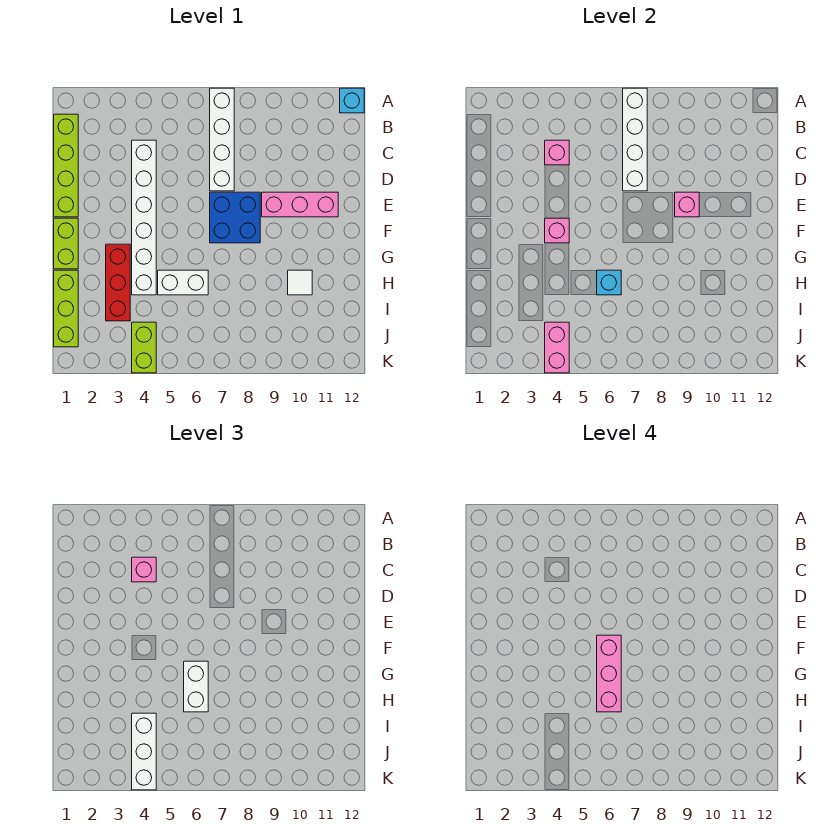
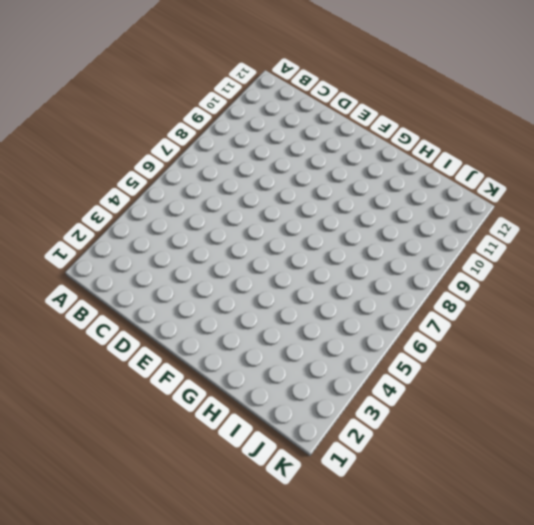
none -> white brick A7:D7 level 1
none -> cyan brick A12 level 1
none -> lime brick B1:E1 level 1

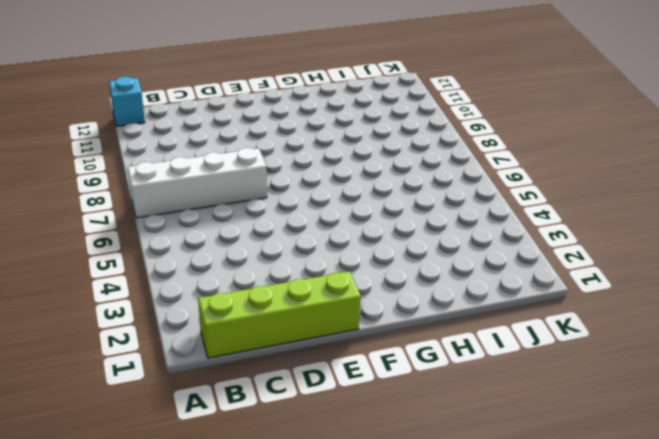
none -> white brick C4:H4 level 1
none -> blue brick E7:F8 level 1
none -> pink brick E9:E11 level 1

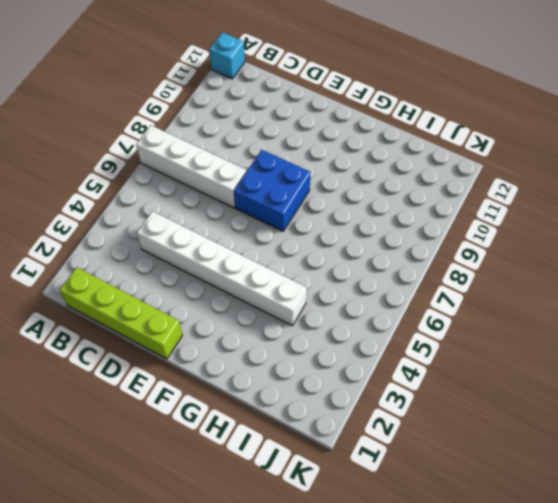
none -> pink brick E9:E11 level 1
none -> lime brick F1:G1 level 1
none -> red brick G3:I3 level 1

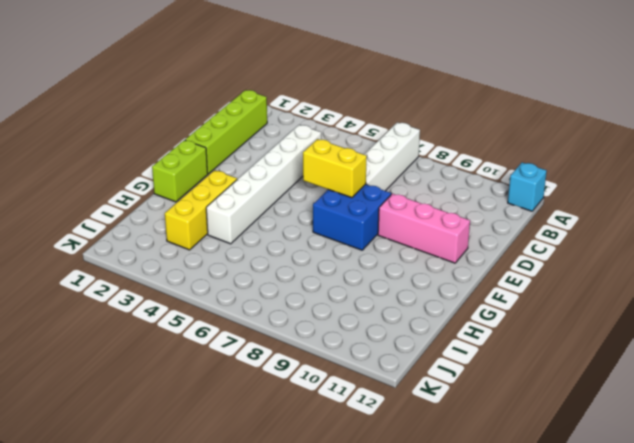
yellow brick E6:E7 level 2 -> none
yellow brick G3:I3 level 1 -> red brick G3:I3 level 1
none -> lime brick H1:J1 level 1
none -> white brick H5:H6 level 1
none -> white tile H10 level 1

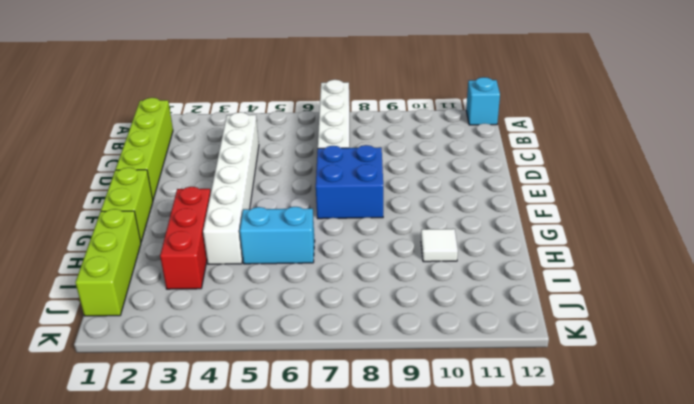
cyan brick H5:H6 level 1 -> white brick H5:H6 level 1
none -> pink brick E9:E11 level 1
none -> lime brick J4:K4 level 1
none -> white brick A7:D7 level 2

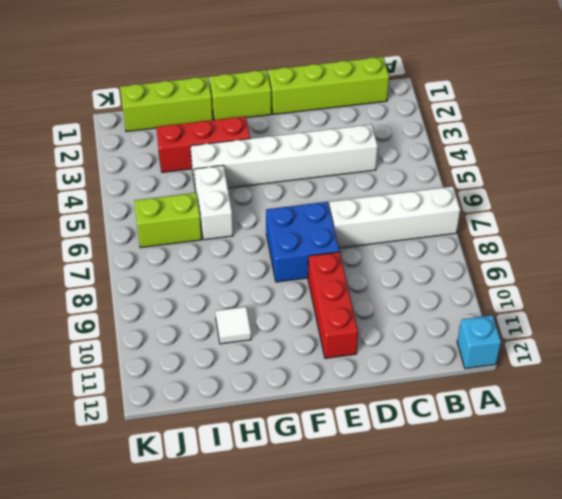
red brick E9:E11 level 1 -> pink brick E9:E11 level 1
lime brick I6:J6 level 1 -> lime brick J4:K4 level 1
none -> white brick A7:D7 level 2
none -> pink brick C4 level 2
none -> pink brick E9 level 2

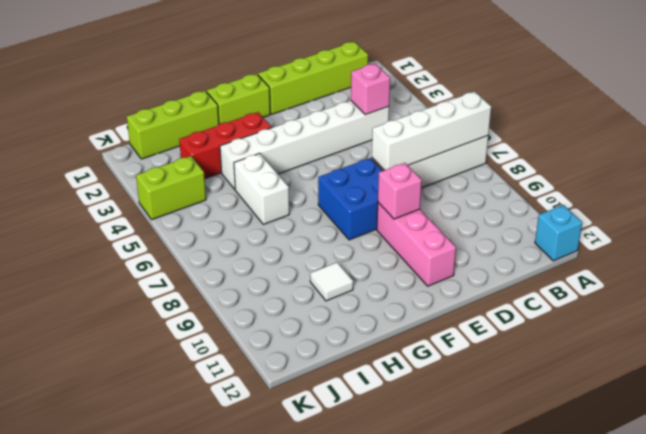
none -> pink brick F4 level 2
none -> cyan brick H6 level 2
none -> pink brick J4:K4 level 2

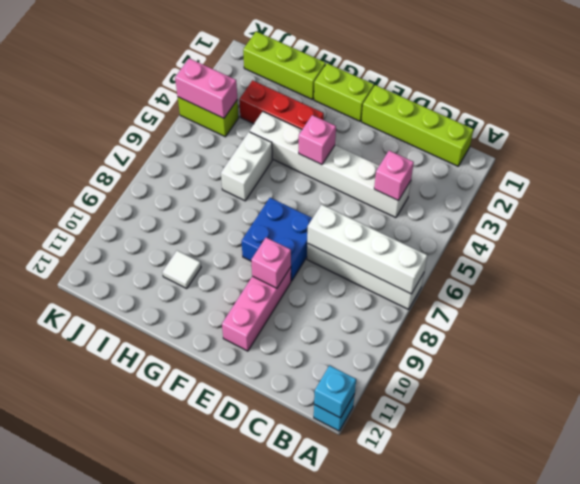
cyan brick A12 level 2 -> cyan brick H6 level 2
none -> pink brick C4 level 3
none -> white brick G6:H6 level 3
none -> white brick I4:K4 level 3

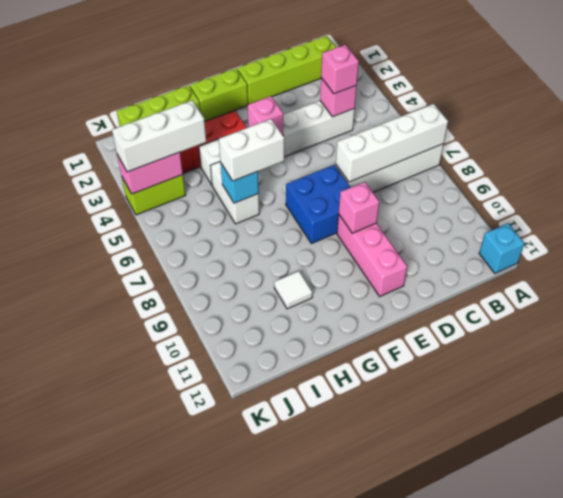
none -> pink brick F6:H6 level 4

